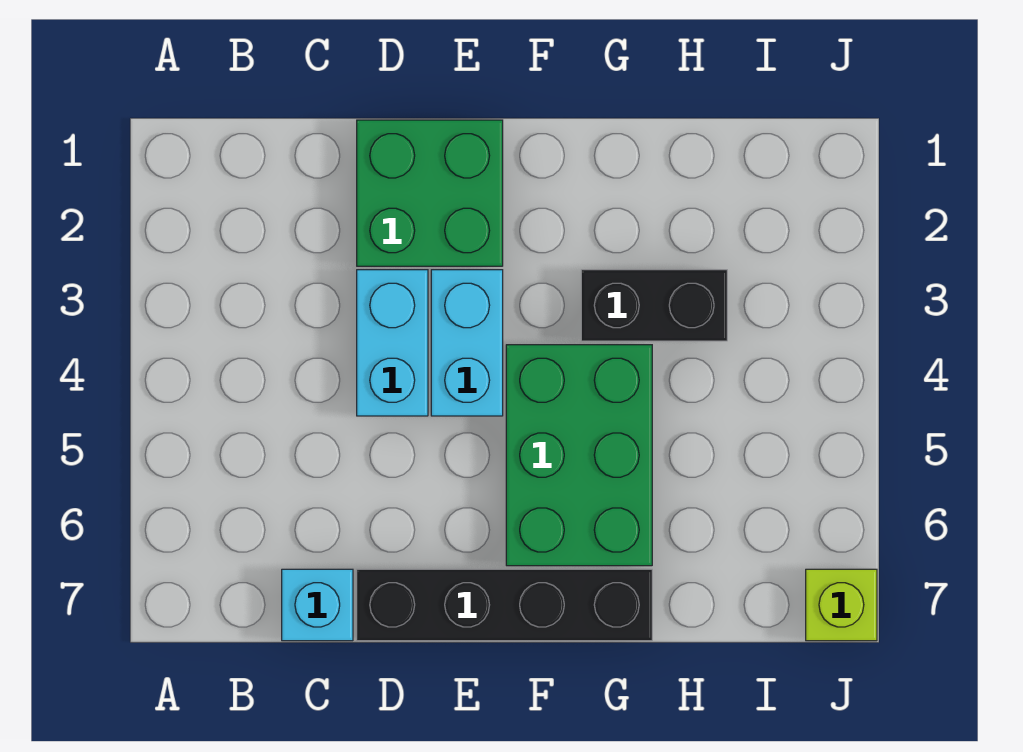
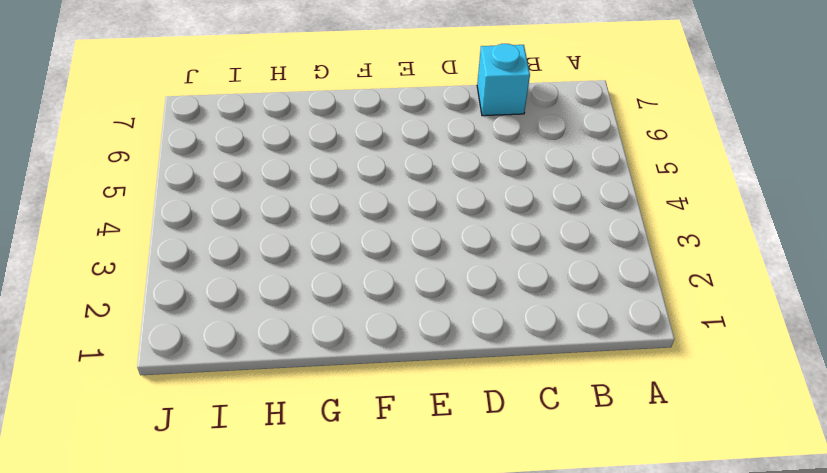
none -> green brick D1:E2 level 1
none -> cyan brick D3:D4 level 1

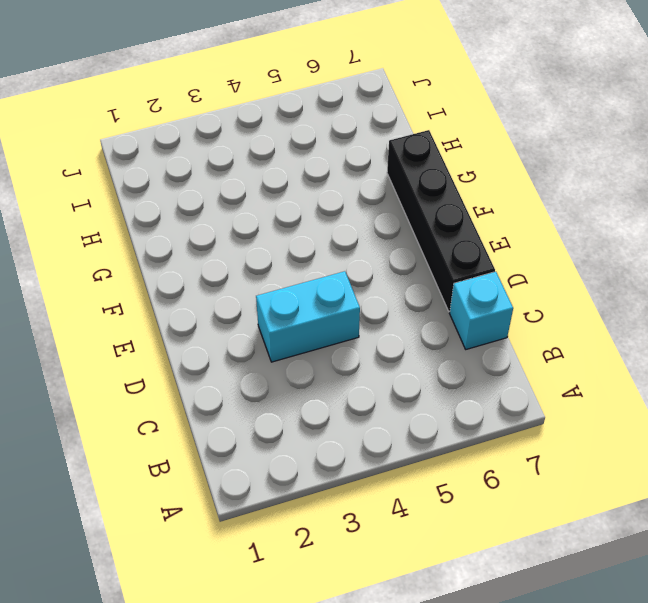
none -> green brick D1:E2 level 1
none -> cyan brick E3:E4 level 1

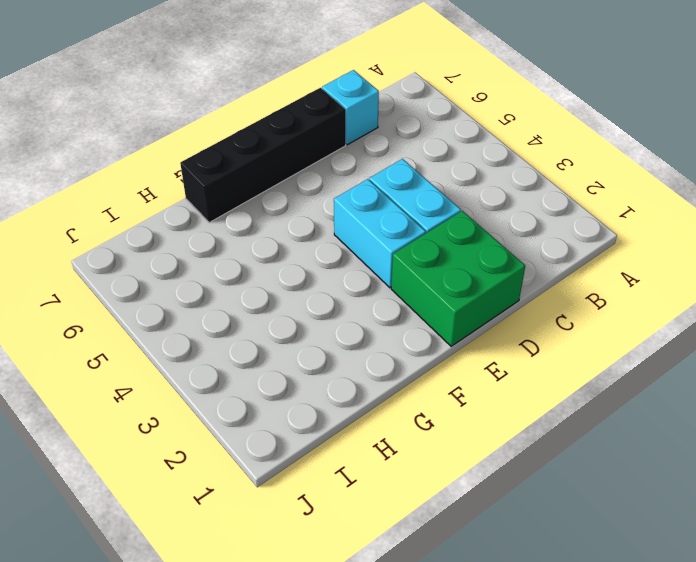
none -> green brick F4:G6 level 1
none -> black brick G3:H3 level 1

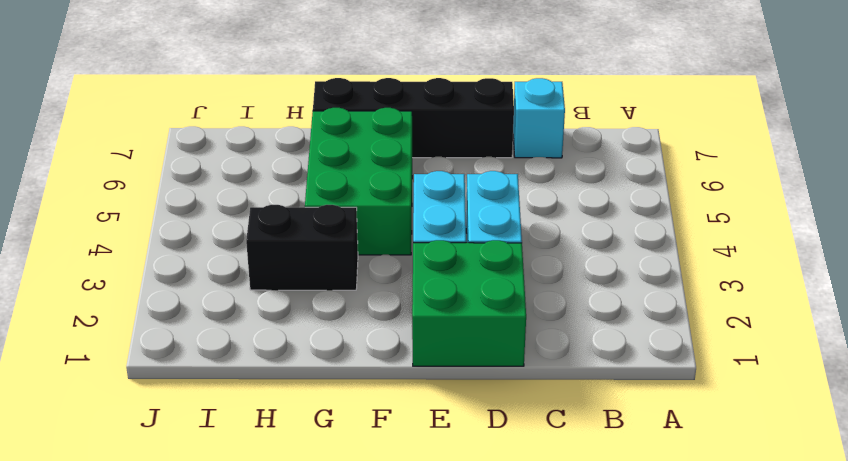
none -> lime brick J7 level 1

